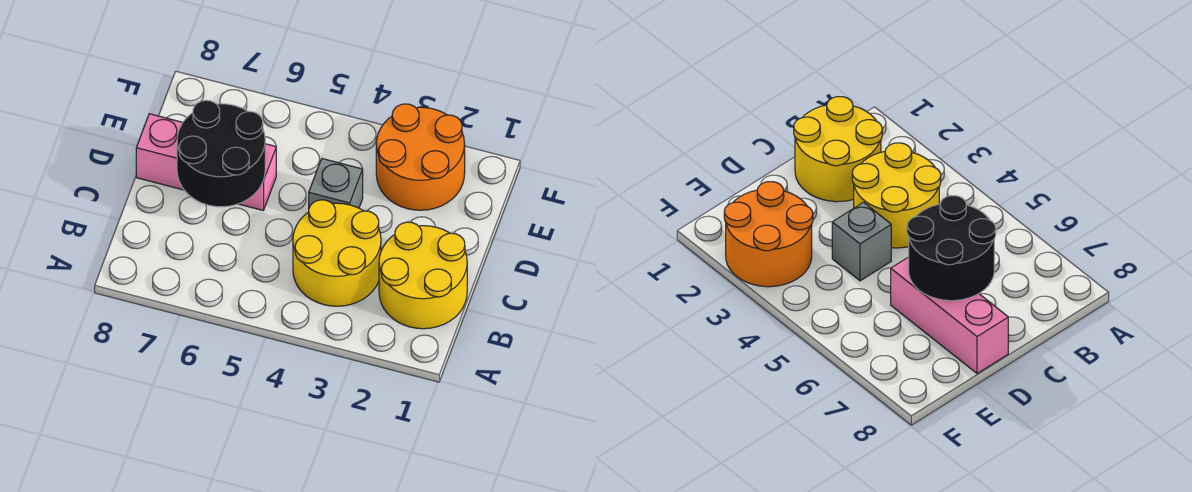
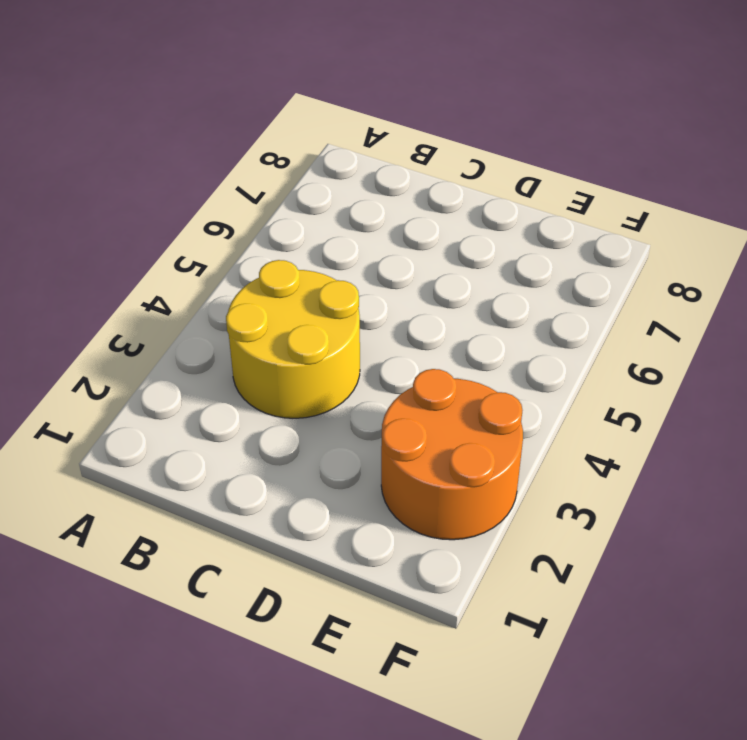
none -> yellow round brick B1:C2 level 1
none -> grey brick D4 level 1

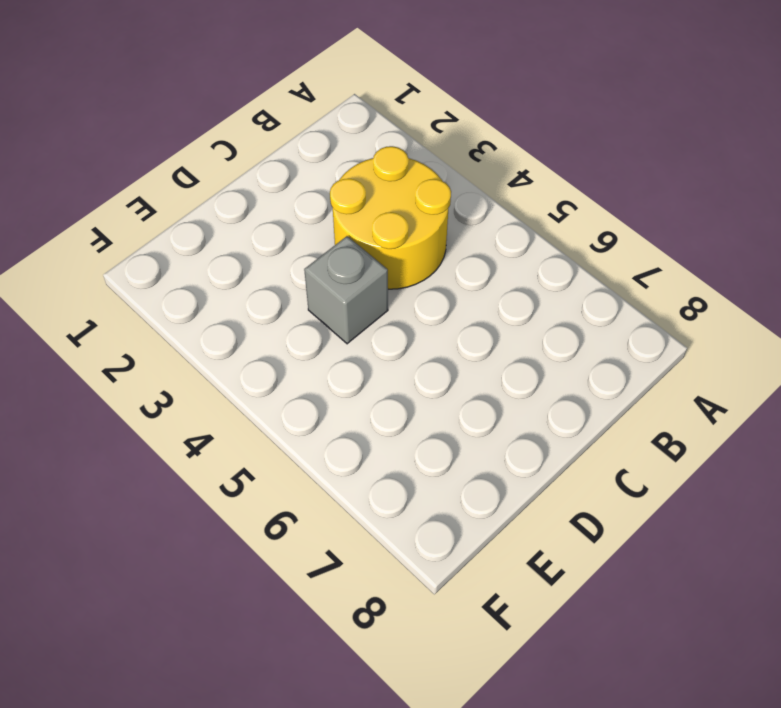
none -> yellow round brick B1:C2 level 1
none -> pink brick D6:D8 level 1

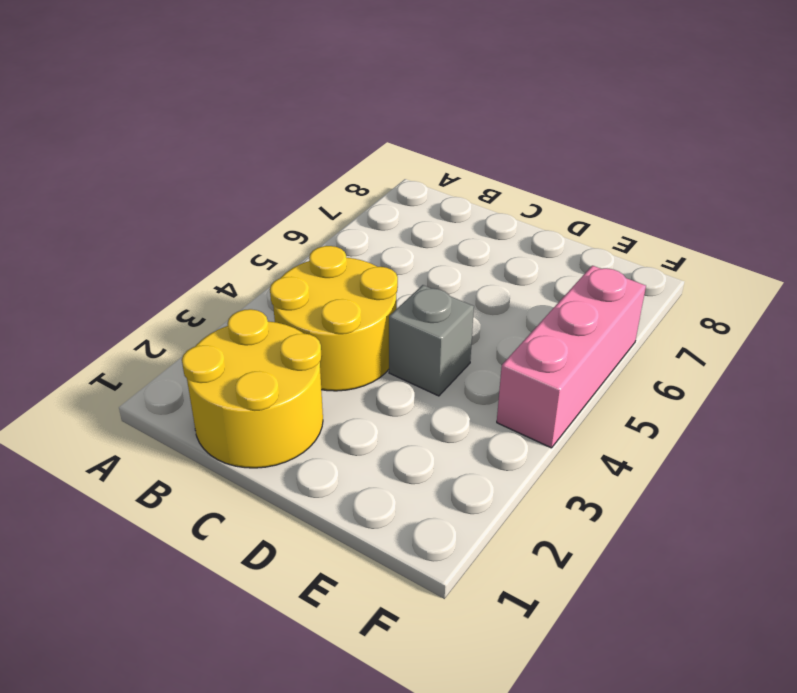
pink brick F4:F6 level 1 -> pink brick D6:D8 level 1
none -> orange round brick E2:F3 level 1
none -> black round brick C6:D7 level 2

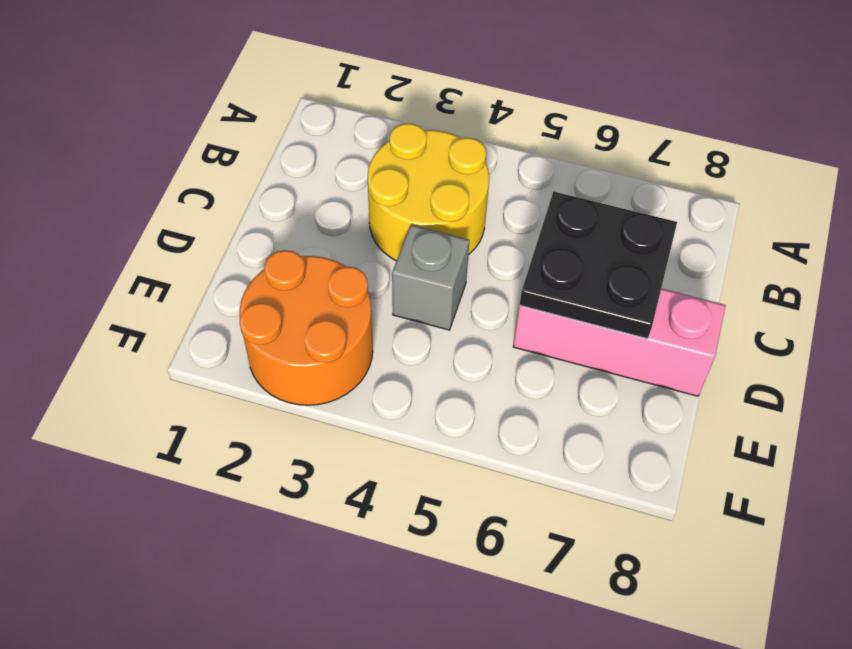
black plate C6:D7 level 2 -> black round brick C6:D7 level 2
none -> yellow round brick B1:C2 level 1

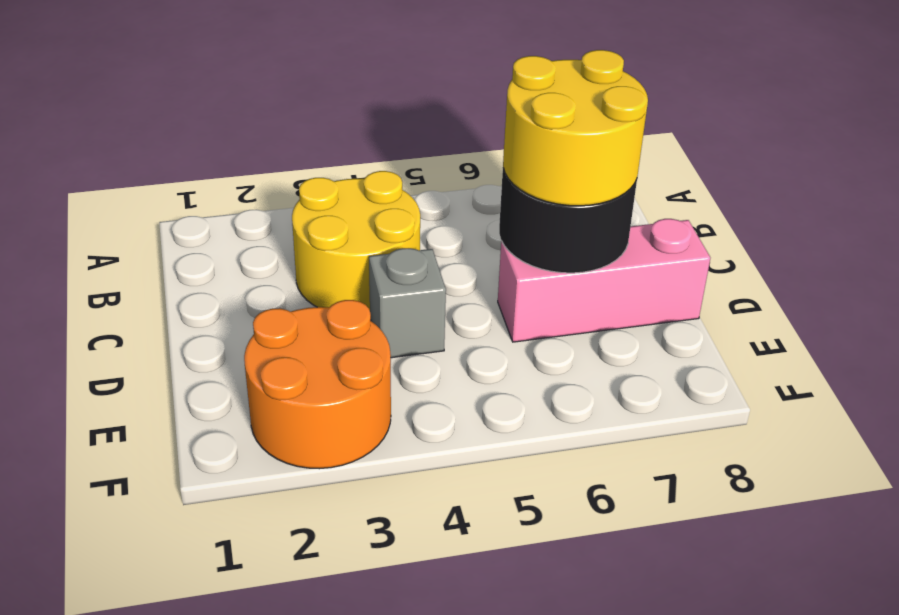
yellow round brick C6:D7 level 3 -> yellow round brick B1:C2 level 1

